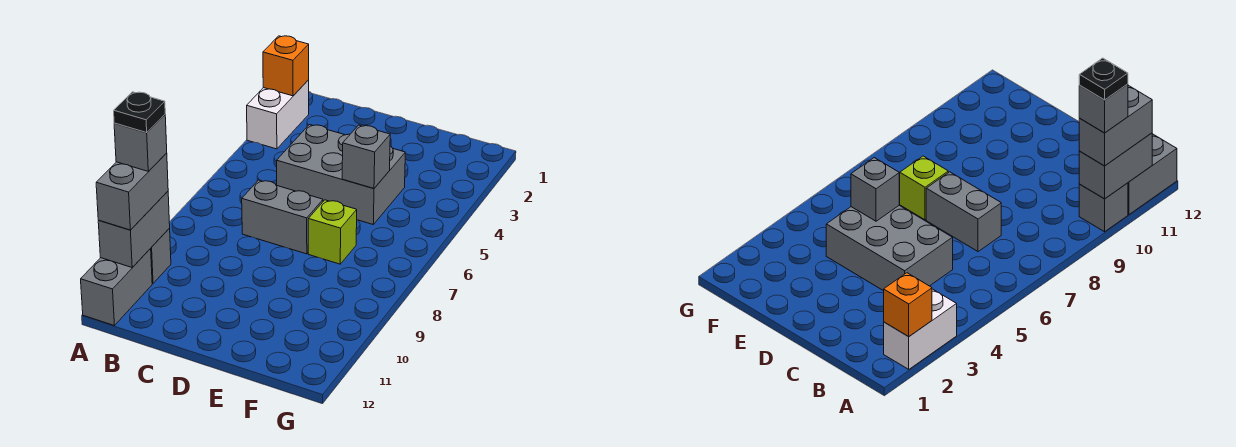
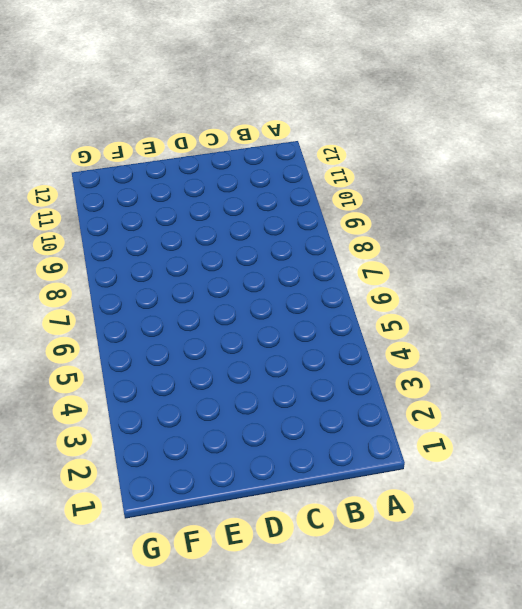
none -> white brick A2:A3 level 1
none -> grey brick A10 level 1
none -> grey brick A11:A12 level 1

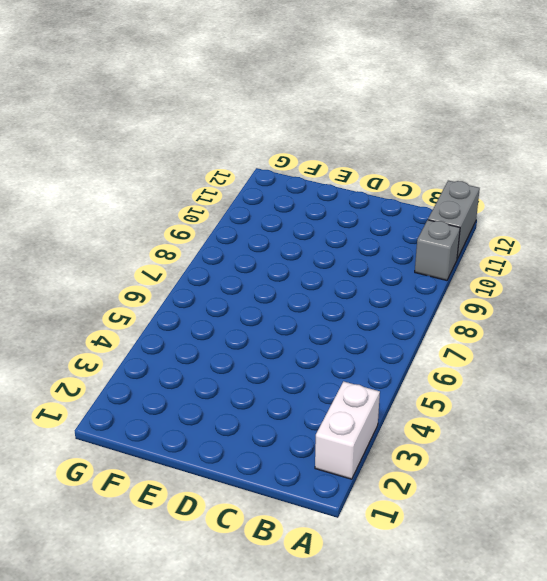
none -> grey brick C4:E5 level 1
none -> grey brick C7:D7 level 1
none -> lime brick E7 level 1

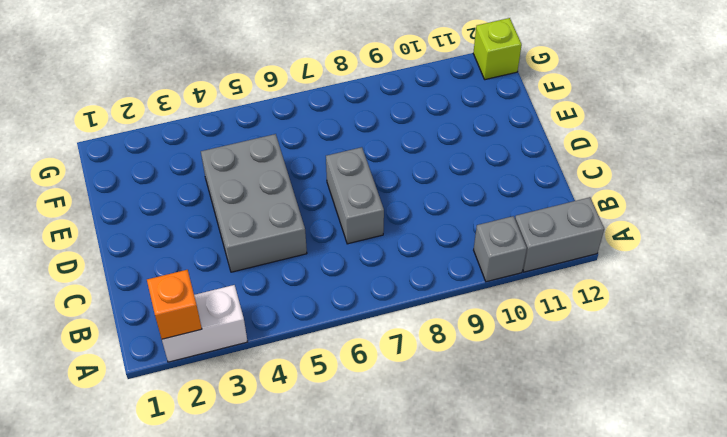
lime brick G12 level 1 -> lime brick E7 level 1
none -> grey brick A10:A11 level 2
none -> grey brick E5 level 2
none -> grey brick A10:A11 level 3

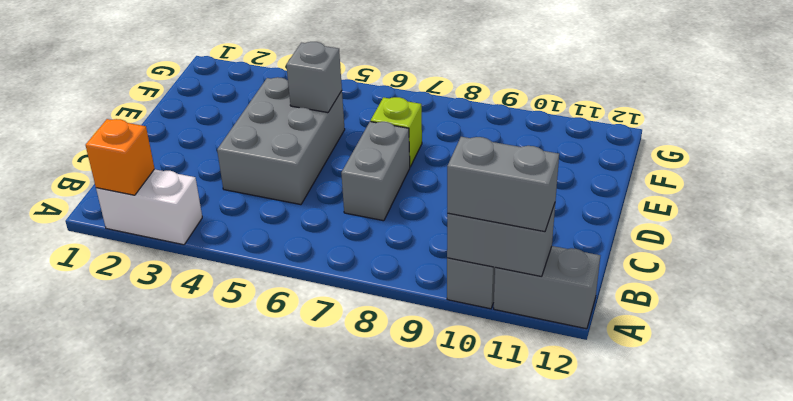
none -> grey brick A10 level 4
none -> black plate A10 level 5

